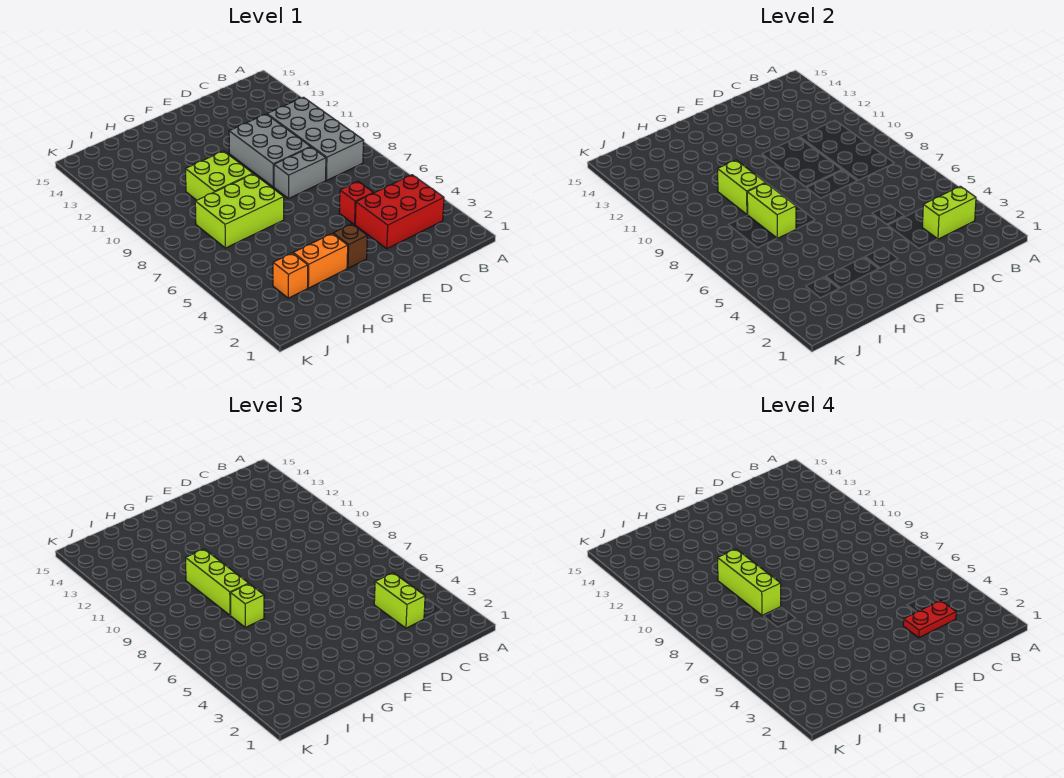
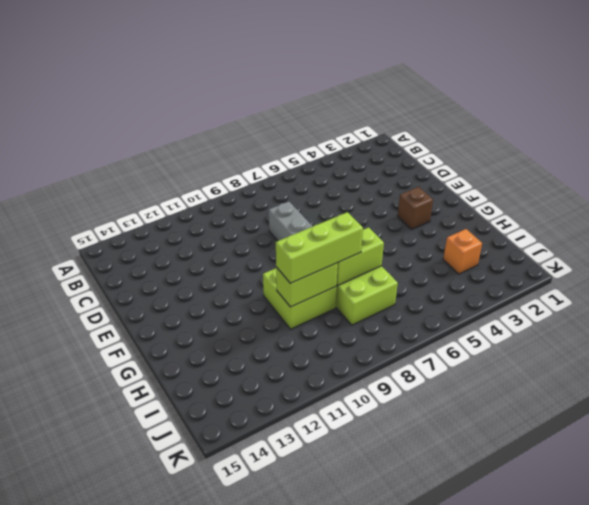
none -> red brick B3:D4 level 1
none -> grey brick B8:C11 level 1
none -> red brick D5 level 1

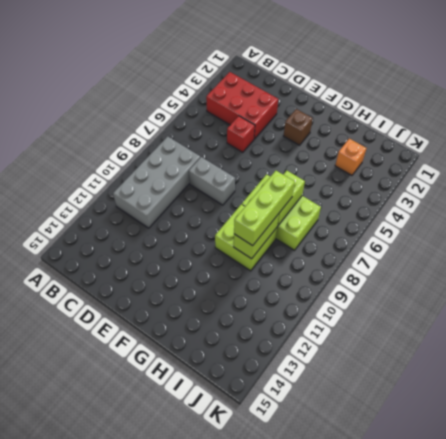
none -> grey brick D9:E11 level 1
none -> orange brick G3:H3 level 1
none -> lime brick B3:C3 level 2

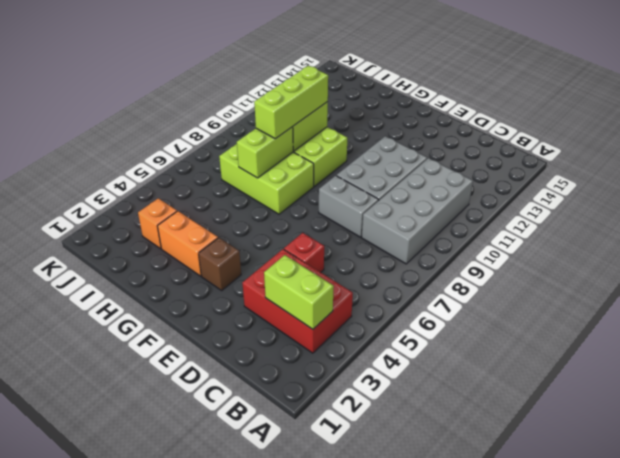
none -> lime brick C3:C4 level 3
none -> lime brick H7 level 3
none -> red plate C3:D3 level 4

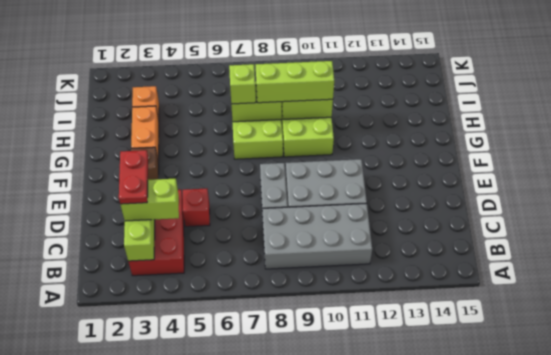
none -> lime brick H8:H10 level 4

